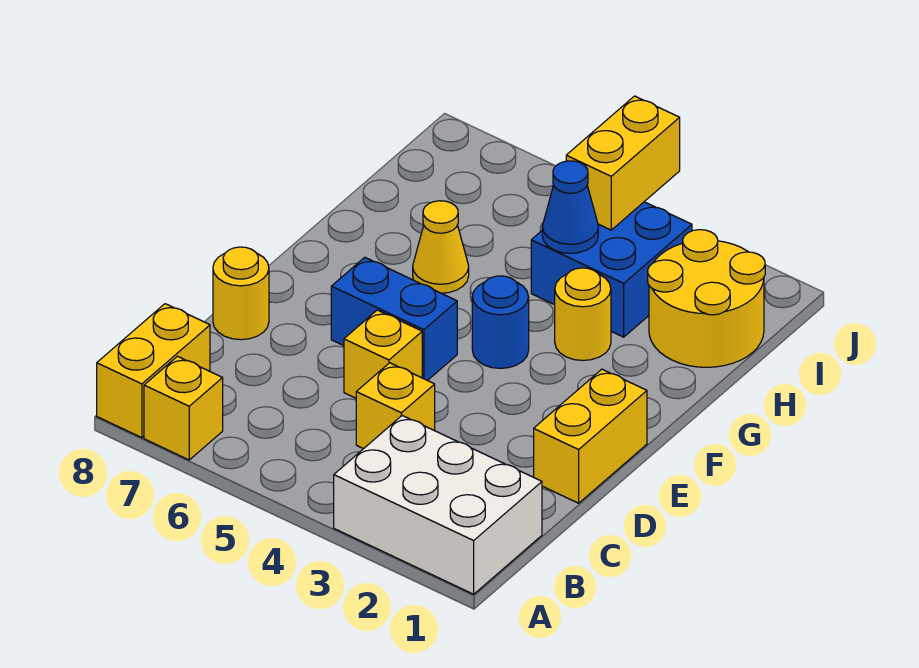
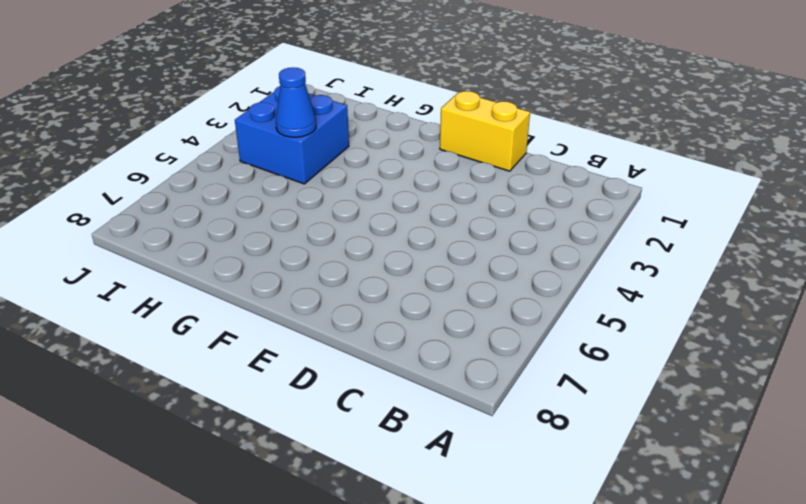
none -> white brick A1:B3 level 1
none -> yellow brick A7 level 1
none -> yellow brick A8:B8 level 1

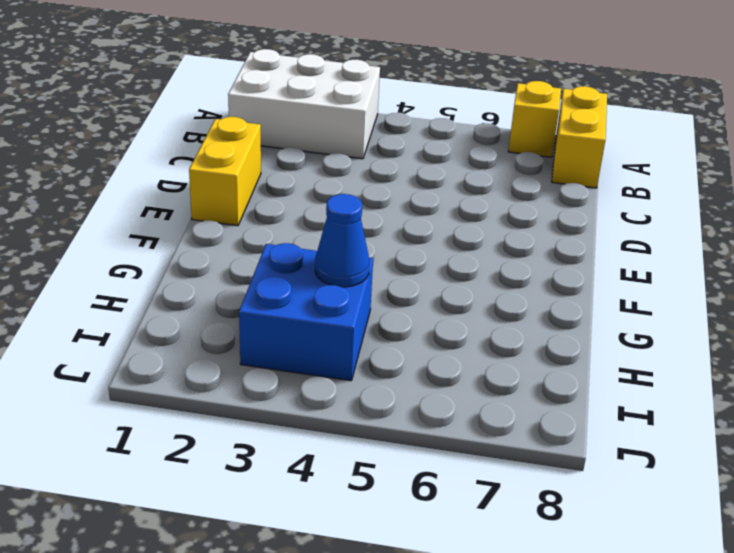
none -> yellow brick C4 level 1
none -> yellow brick D5 level 1
none -> yellow round brick D8 level 1

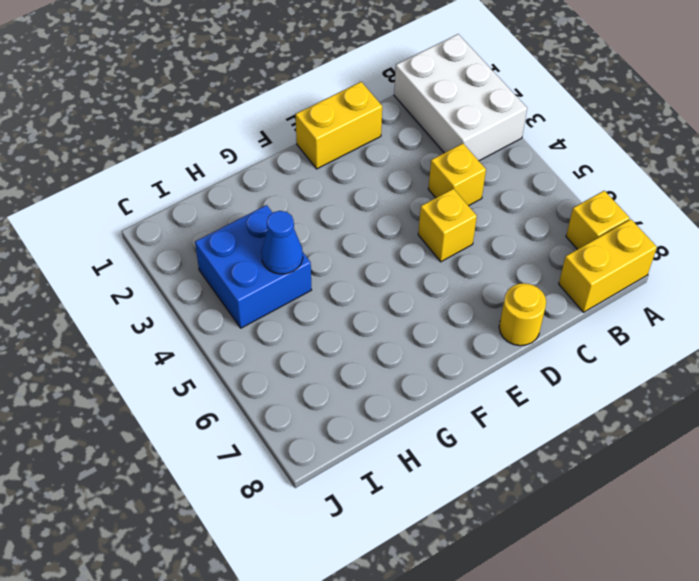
none -> blue brick E5:E6 level 1
none -> blue round brick F4 level 1
none -> yellow round brick G3 level 1

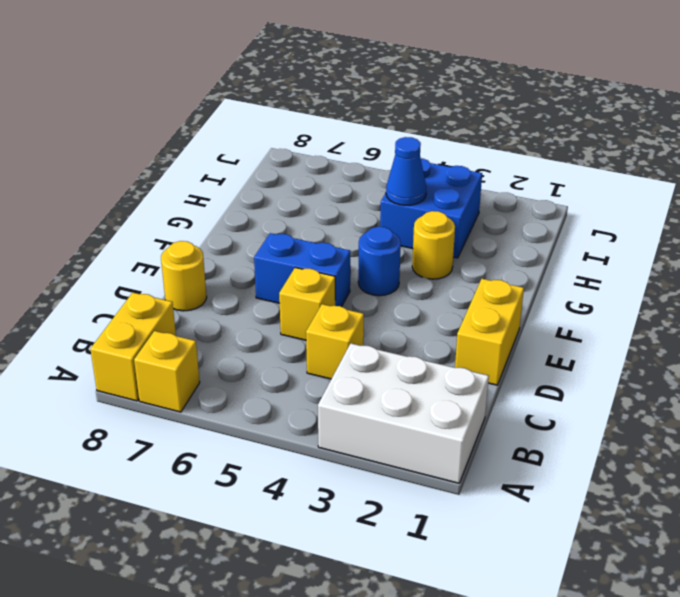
none -> yellow cone G6 level 1
none -> yellow round brick H1:I2 level 1
none -> yellow brick I4:J4 level 2

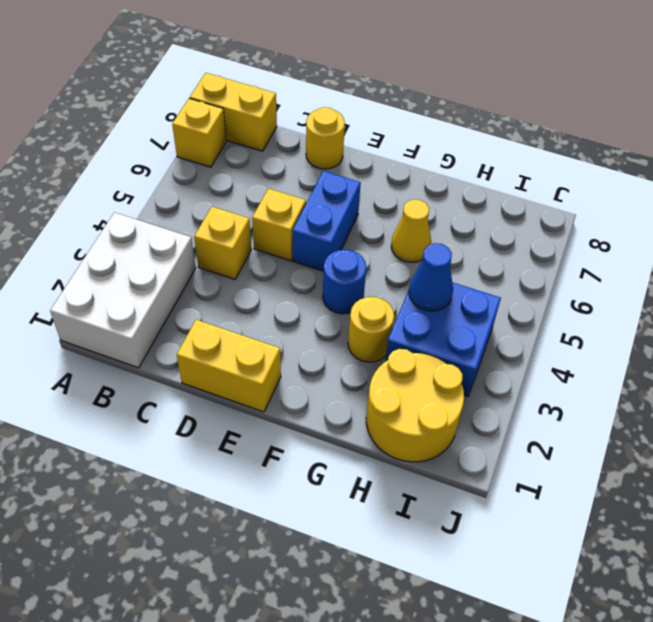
none -> yellow brick I4:J4 level 2

